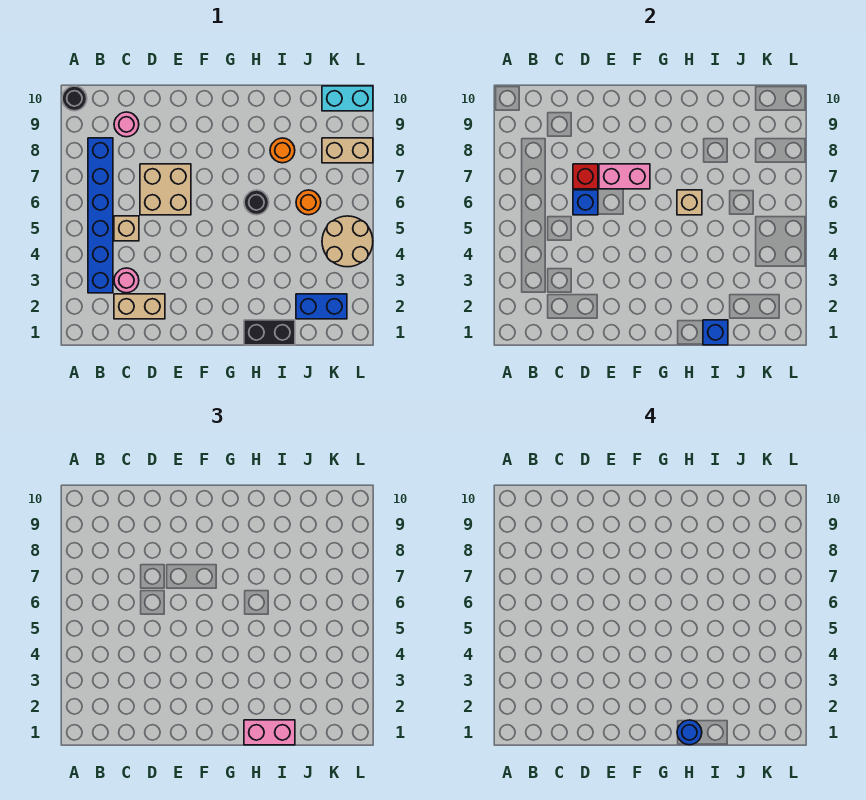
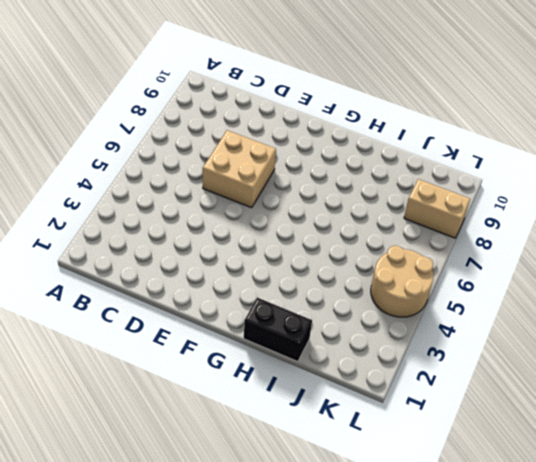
none -> black round brick A10 level 1
none -> blue brick B3:B8 level 1
none -> tan brick C2:D2 level 1

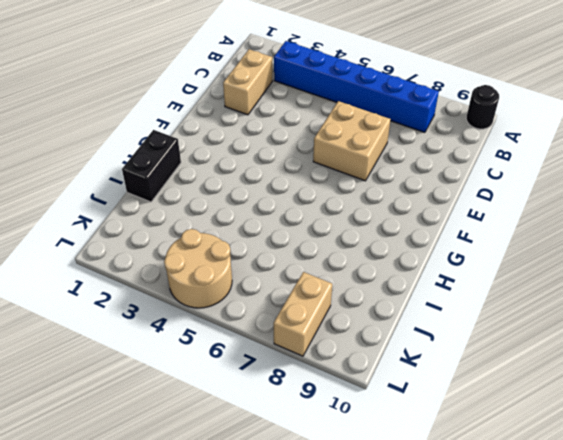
none -> pink round brick C3 level 1
none -> tan brick C5 level 1
none -> pink round brick C9 level 1

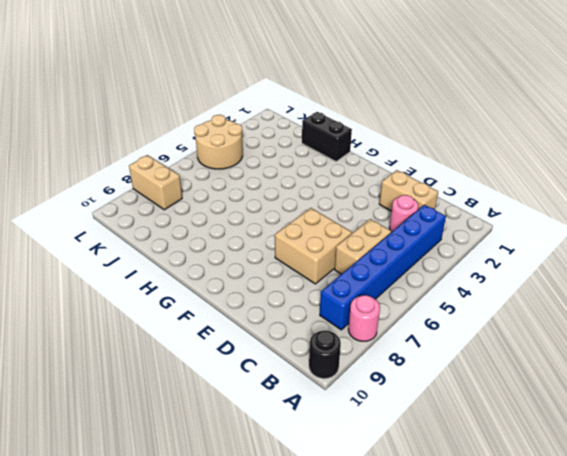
pink round brick A8 level 1 -> pink round brick C9 level 1
tan brick C5:C6 level 1 -> tan brick C5 level 1
none -> black round brick H6 level 1
none -> orange round brick I8 level 1
none -> blue brick J2:K2 level 1

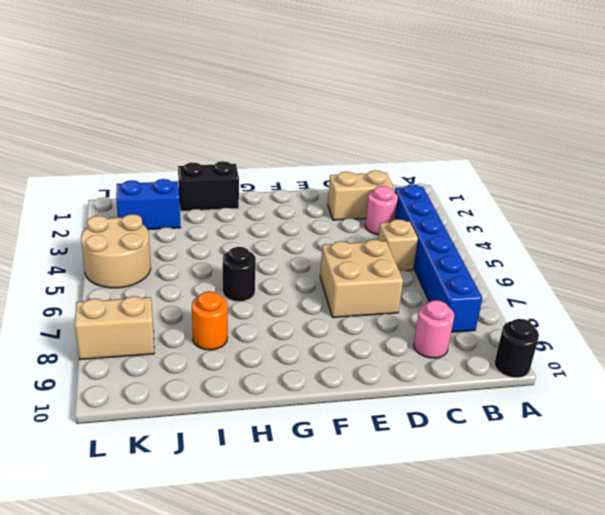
none -> orange round brick J6 level 1
none -> cyan brick K10:L10 level 1
none -> blue brick D6 level 2

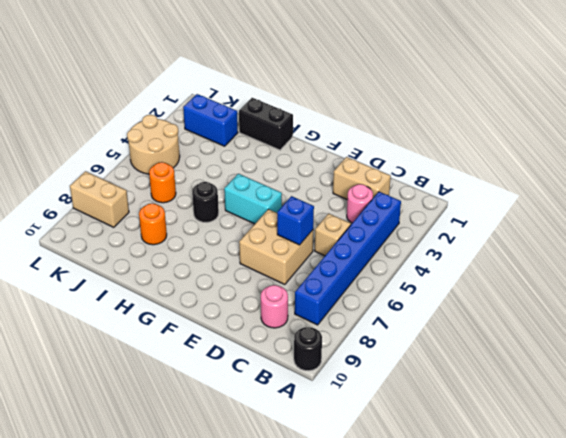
cyan brick F5:G5 level 1 -> cyan brick K10:L10 level 1
none -> red brick D7 level 2
none -> pink brick E7:F7 level 2
none -> tan brick H6 level 2

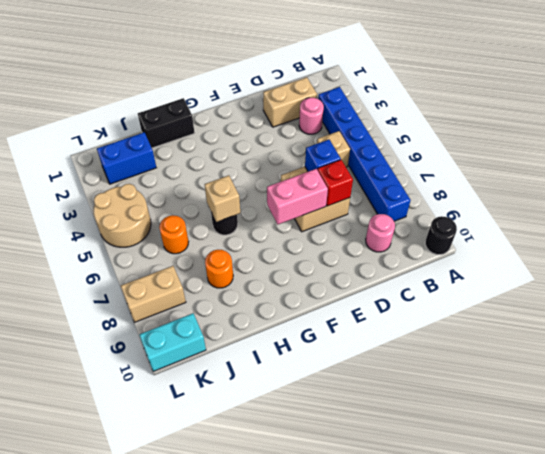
none -> blue brick I1 level 2
none -> pink brick H1:I1 level 3
none -> blue round brick H1 level 4

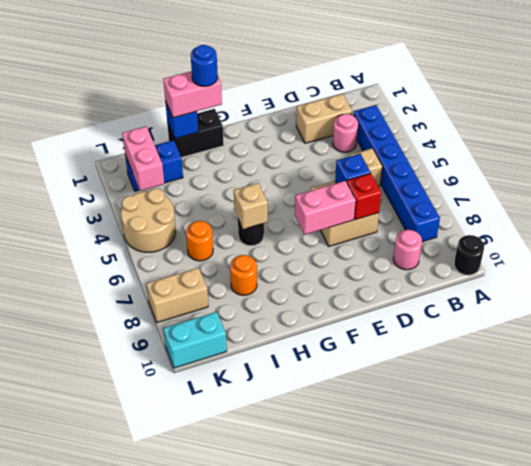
pink brick K2:K3 level 2 -> none

